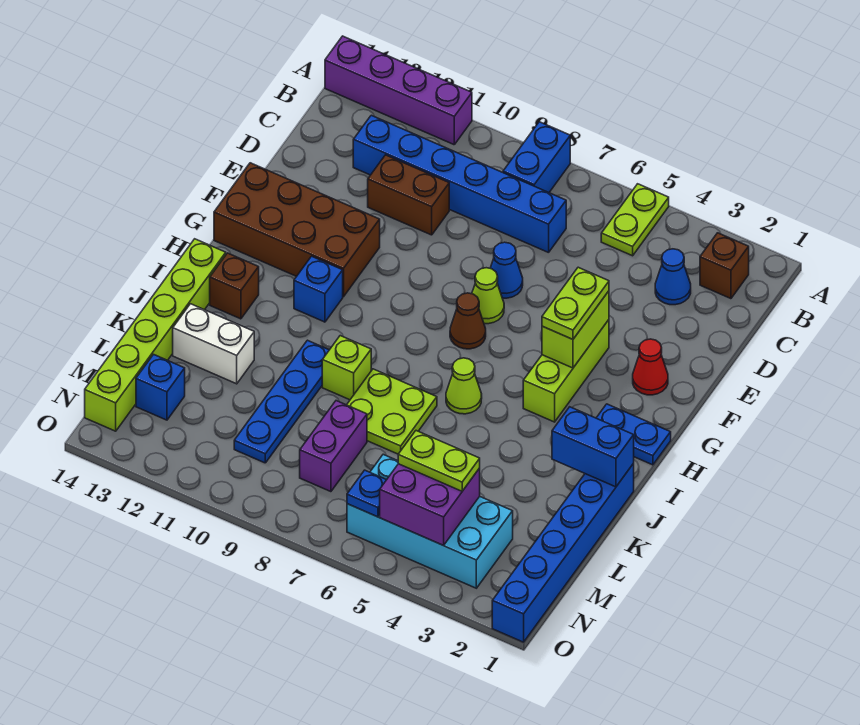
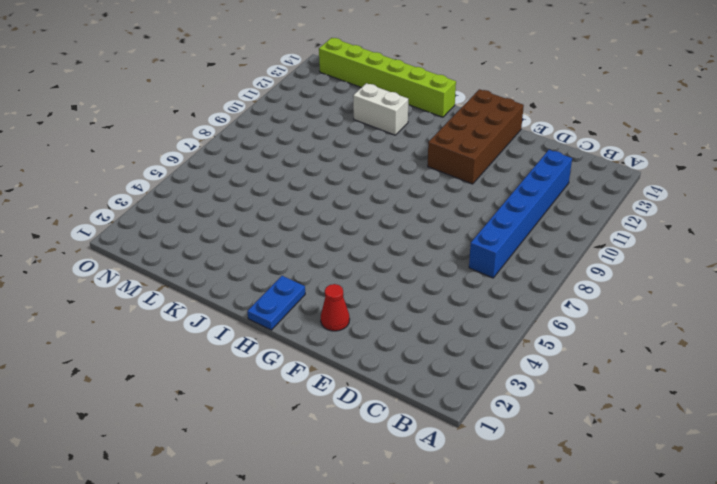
white brick J12:K12 level 1 -> white brick K12:K13 level 1
none -> lime plate A5:B5 level 1
none -> blue brick A8:B8 level 1
none -> purple brick A11:A14 level 1
none -> brown brick B2 level 1

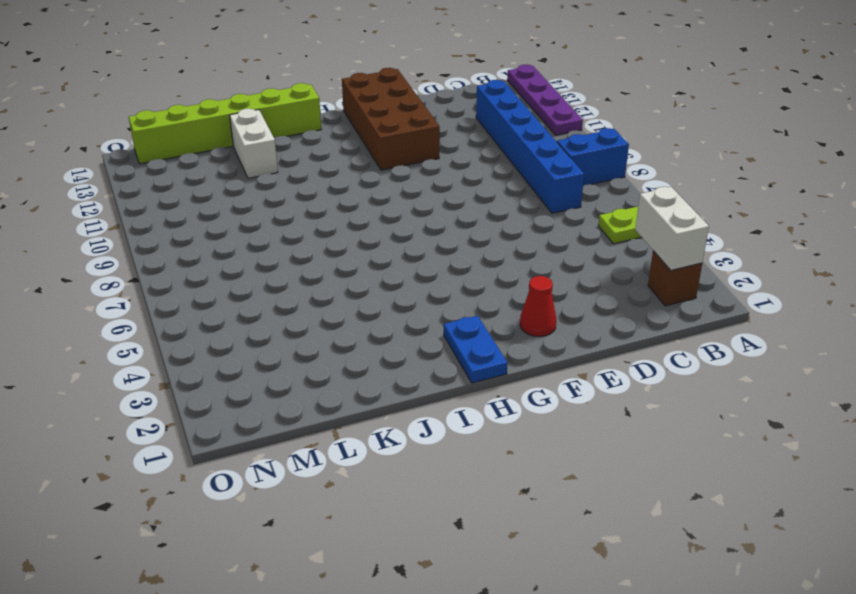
purple plate A11:A14 level 1 -> purple brick A11:A14 level 1
white brick B2:B3 level 2 -> none
none -> blue cone C3 level 1
none -> brown brick D10:D11 level 1
none -> blue cone E7 level 1
none -> lime brick F4:H4 level 1

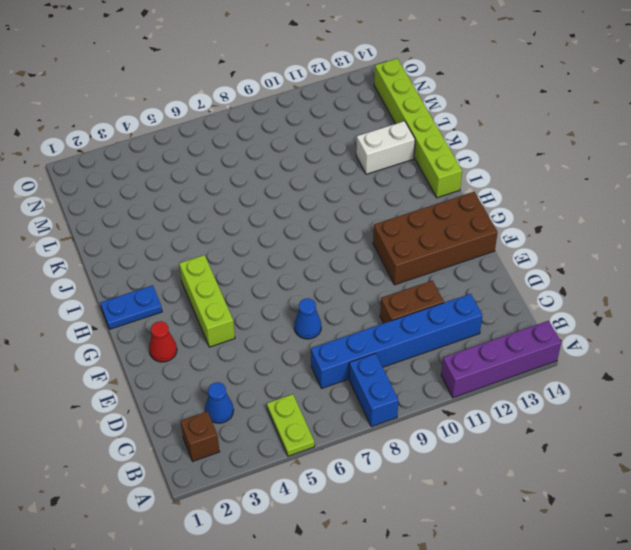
none -> lime cone F7 level 1
none -> brown cone G7 level 1
none -> blue brick H11 level 1
none -> lime cone I6 level 1

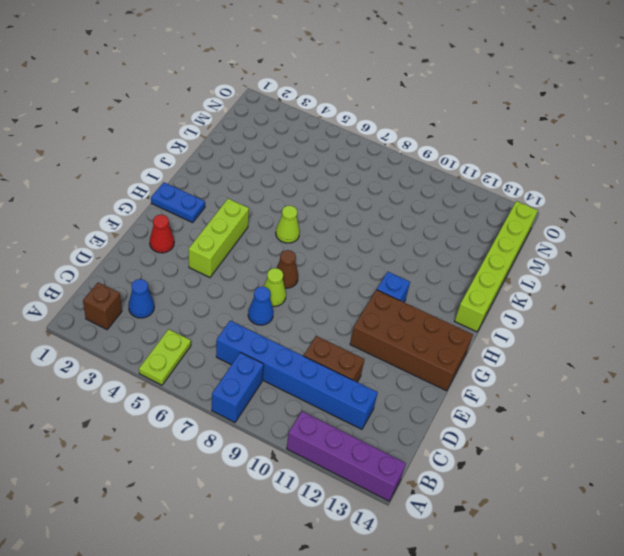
none -> brown brick I13 level 1
none -> blue brick J1:O1 level 1
none -> lime plate J7:K8 level 1
none -> lime brick J9 level 1

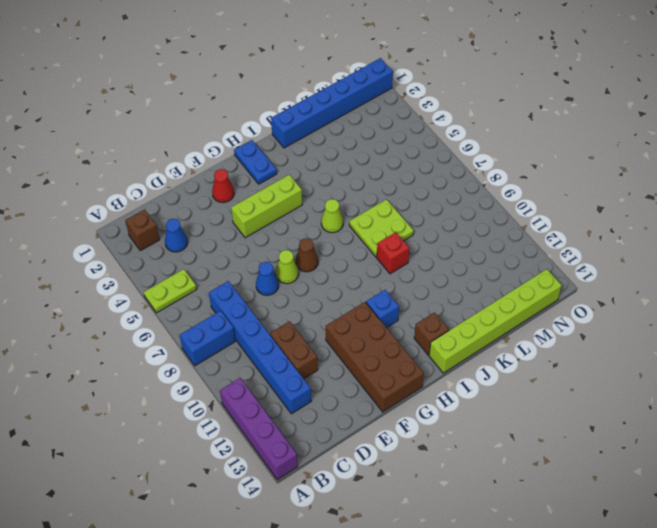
red brick J9 level 1 -> lime brick J9 level 1
none -> blue plate J10:M10 level 1
none -> white brick K12:K13 level 1
none -> purple brick L8:M8 level 1
none -> cyan brick M3:N6 level 1

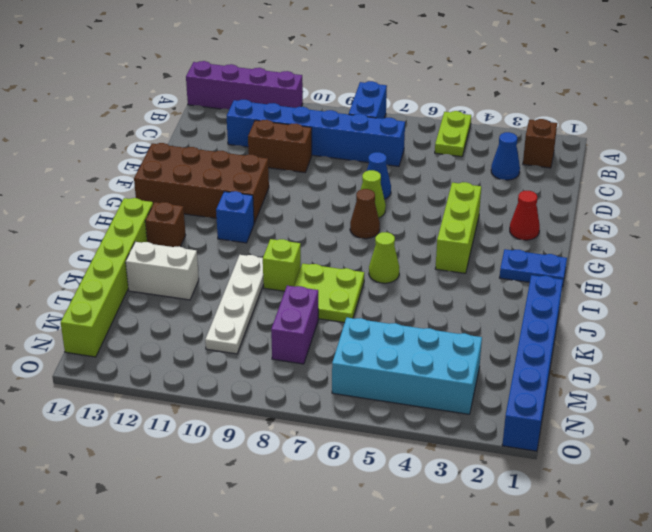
white plate J10:M10 level 1 -> blue plate J10:M10 level 1
none -> blue brick M13 level 1
none -> lime brick F4:G4 level 2
none -> blue brick J1:J2 level 2
none -> purple brick M4:N5 level 2

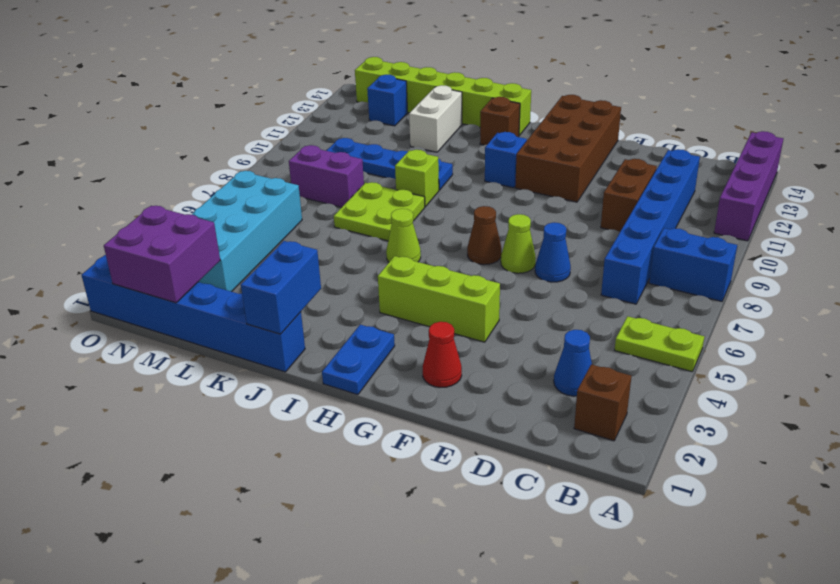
purple brick M1:N2 level 2 -> purple brick M4:N5 level 2
none -> lime brick F4:G4 level 2
none -> blue plate N6 level 2
none -> lime plate F4:G4 level 3
none -> lime plate M4:M5 level 3

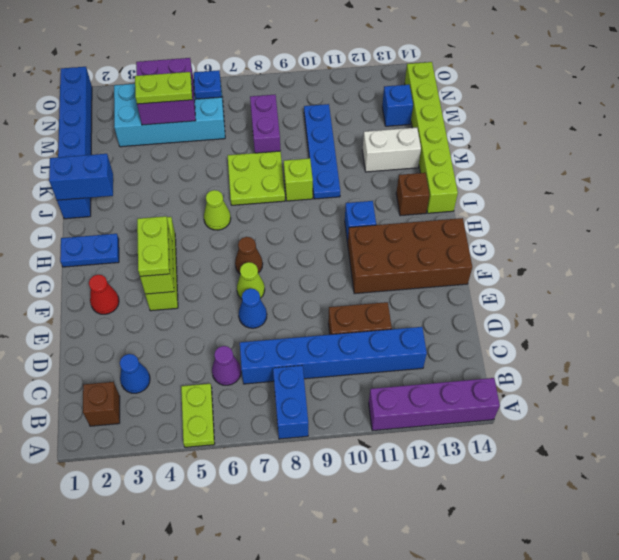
purple cone C6 level 1 -> none

